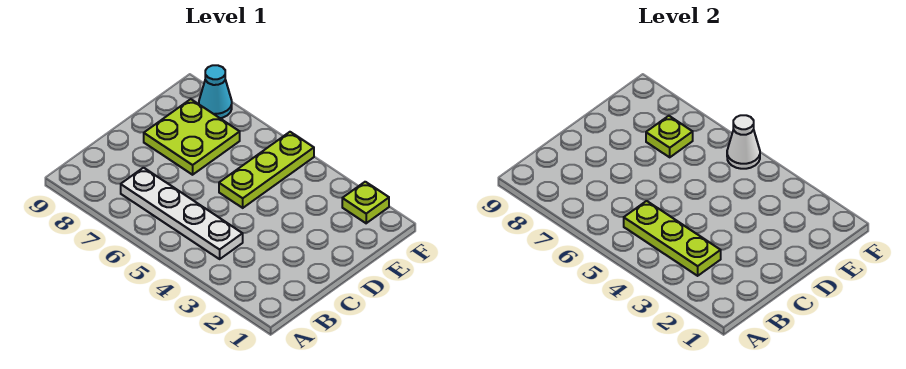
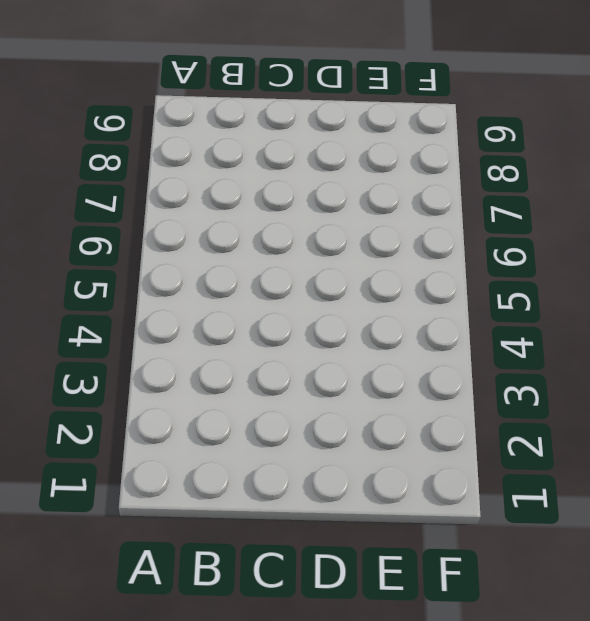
none -> white plate B4:B7 level 1
none -> lime plate D5:F5 level 1

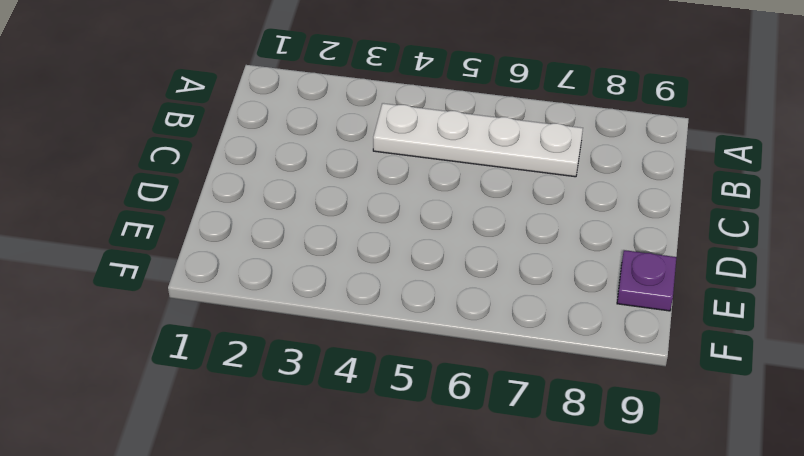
purple plate E9 level 1 -> none
none -> lime plate D5:F5 level 1
none -> lime plate D7:E8 level 1

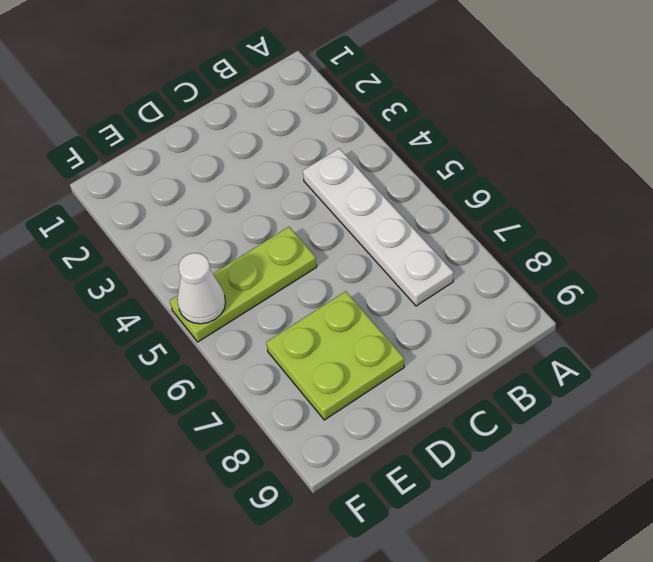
none -> lime plate F2 level 1
none -> cyan cone F8 level 1

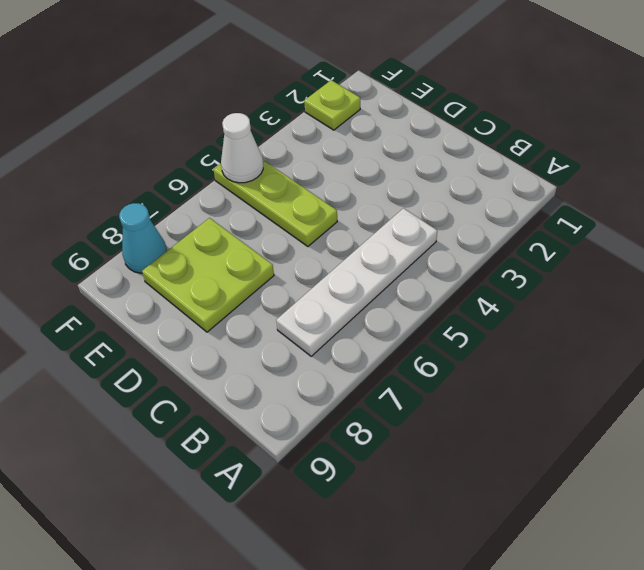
none -> lime plate B3:B5 level 2
none -> lime plate E7 level 2

